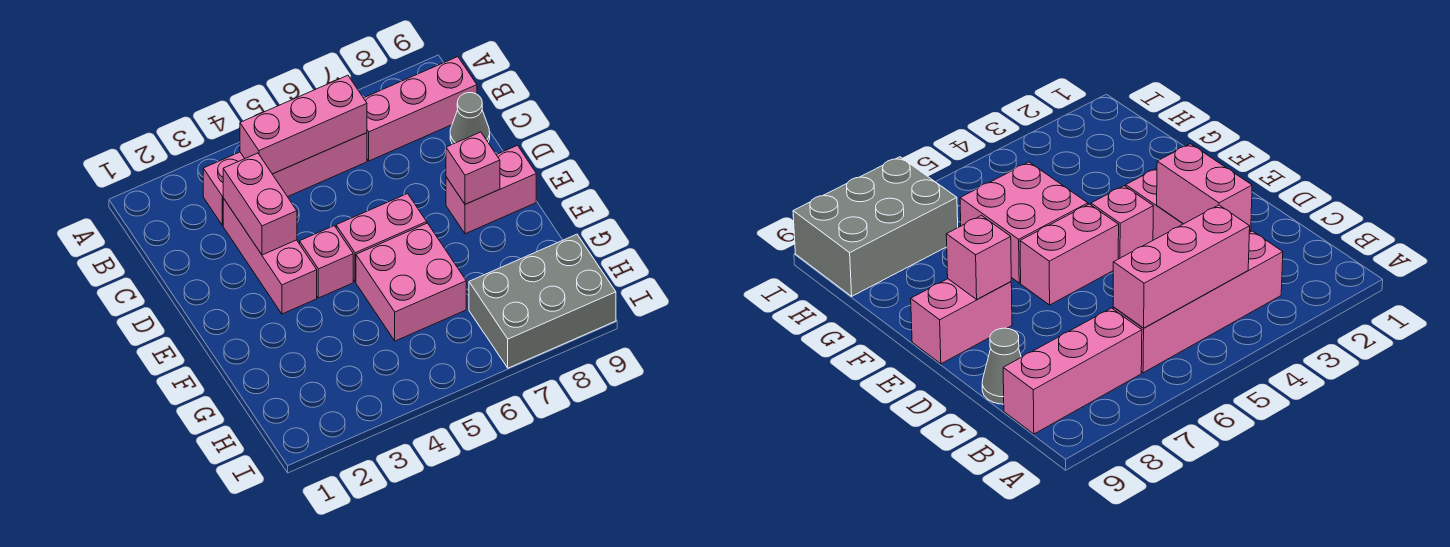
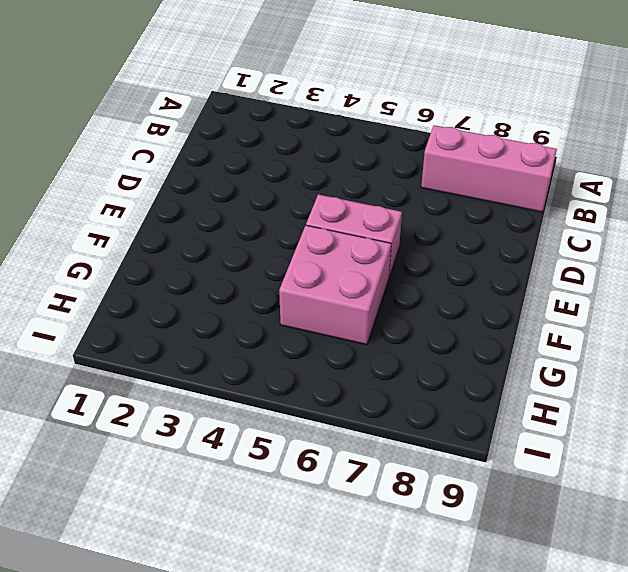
none -> pink brick B3:B6 level 1
none -> pink brick C3:E3 level 1
none -> grey cone C9 level 1

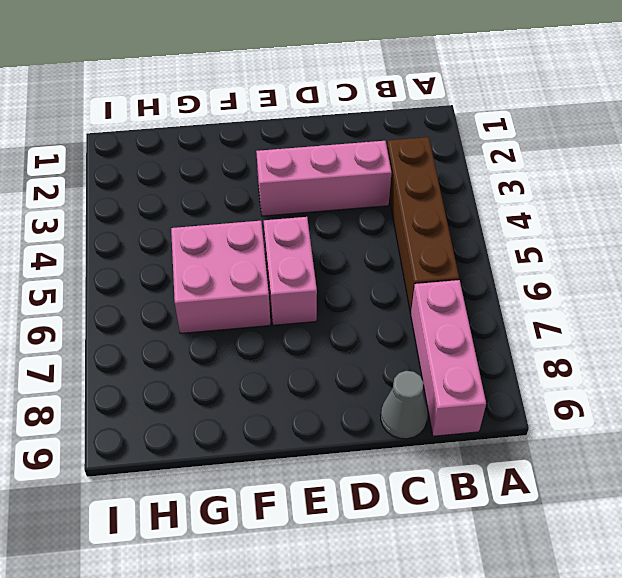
brown brick B3:B6 level 1 -> pink brick B3:B6 level 1
none -> pink brick E4 level 1
none -> pink brick E8:E9 level 1
none -> grey brick H7:I9 level 1

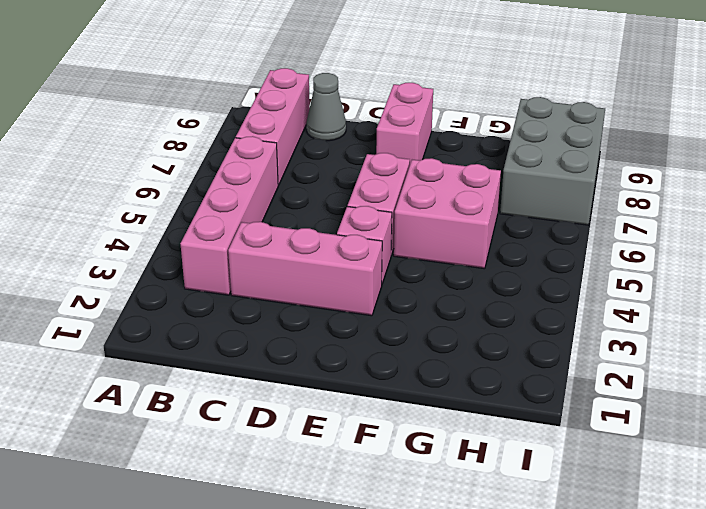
none -> pink brick B4:B6 level 2
none -> pink brick C3:D3 level 2
none -> pink brick E8 level 2

